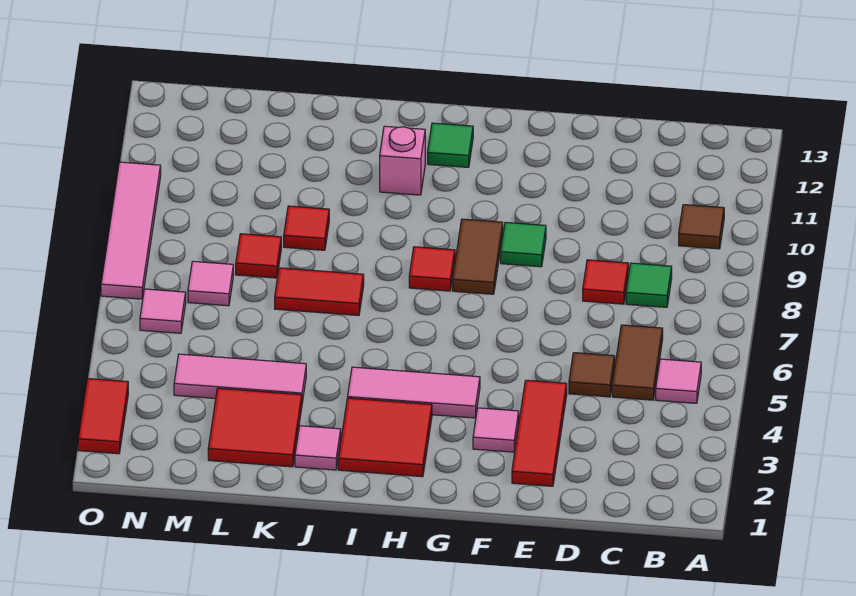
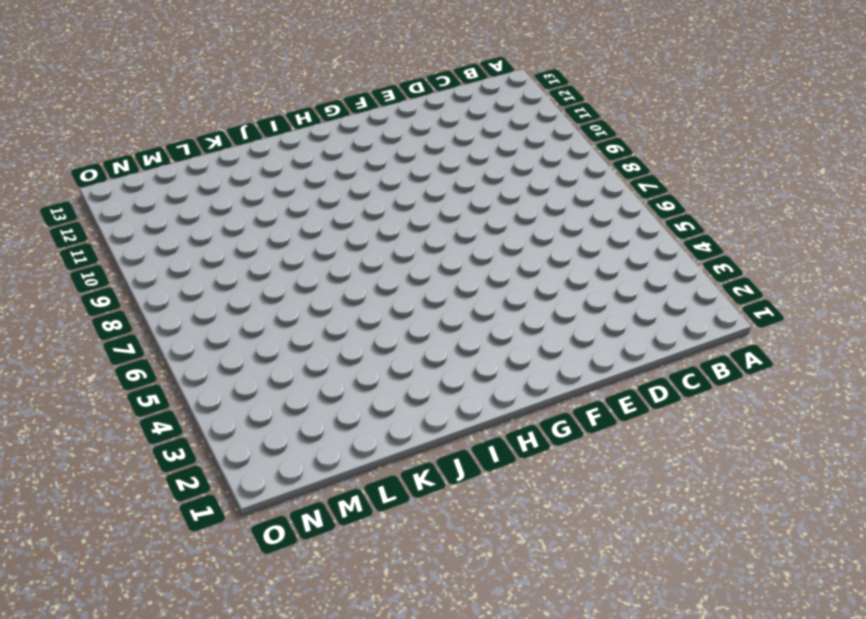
none -> pink tile B5 level 1
none -> brown tile B10 level 1
none -> brown tile C5:C6 level 1

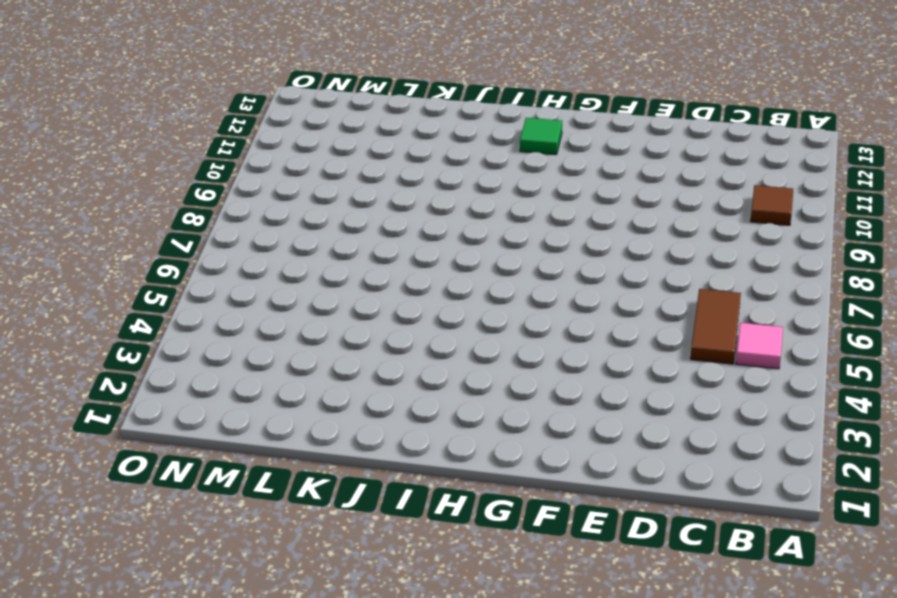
none -> green tile C8 level 1
none -> brown tile D5 level 1
none -> red tile D8 level 1

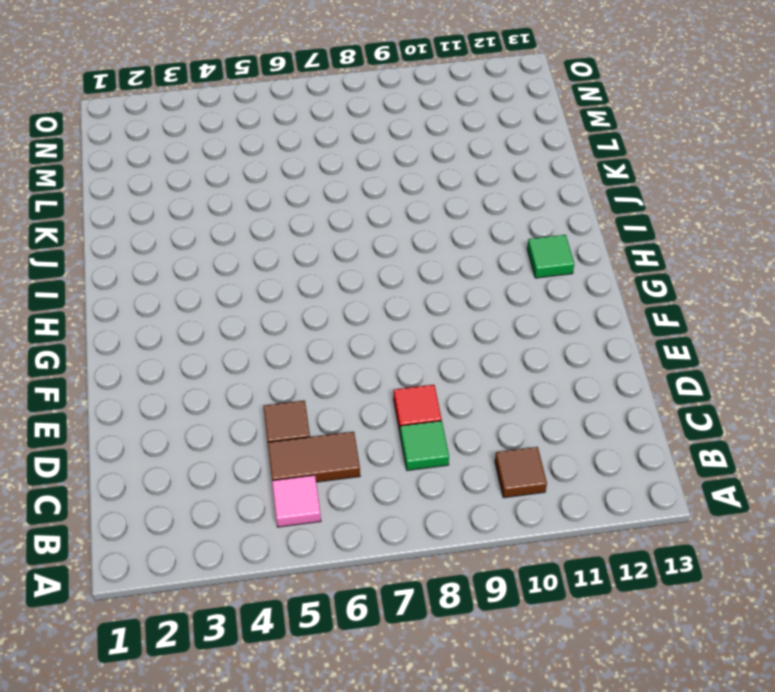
none -> red tile E2:E4 level 1
none -> pink tile F3 level 1
none -> green tile F9 level 1

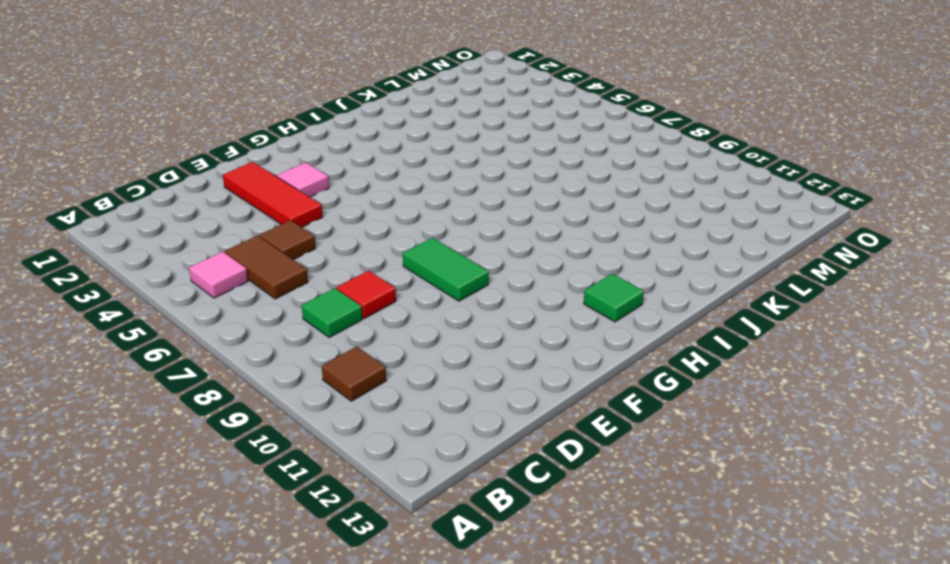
green tile F8:F9 level 1 -> green tile F9 level 1
none -> pink tile G4:I4 level 1
none -> brown tile G8:G9 level 1
none -> red tile H2:I3 level 1

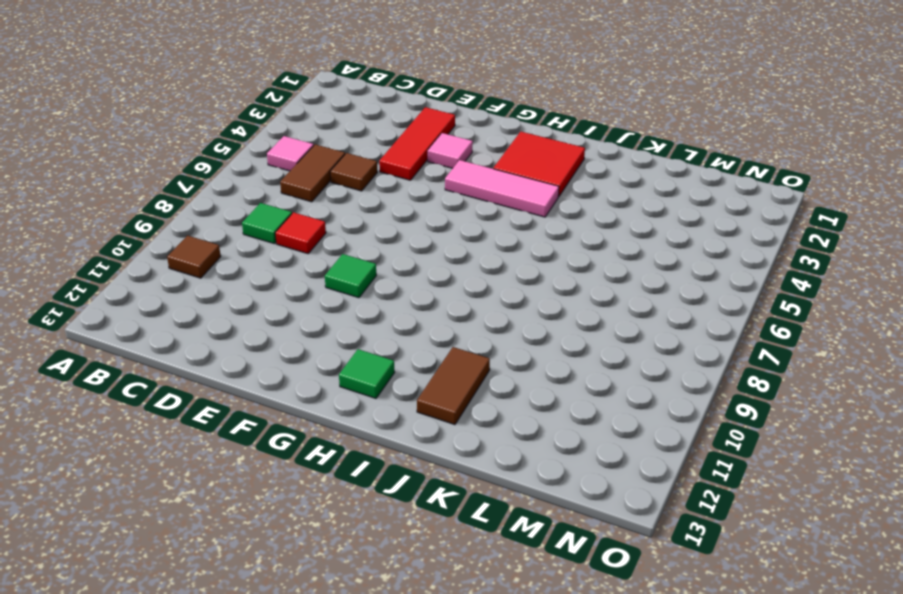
brown tile J11:J12 level 1 -> brown tile G8:G9 level 1
none -> red tile H8 level 1
none -> pink brick I11 level 1
none -> pink tile J2 level 1

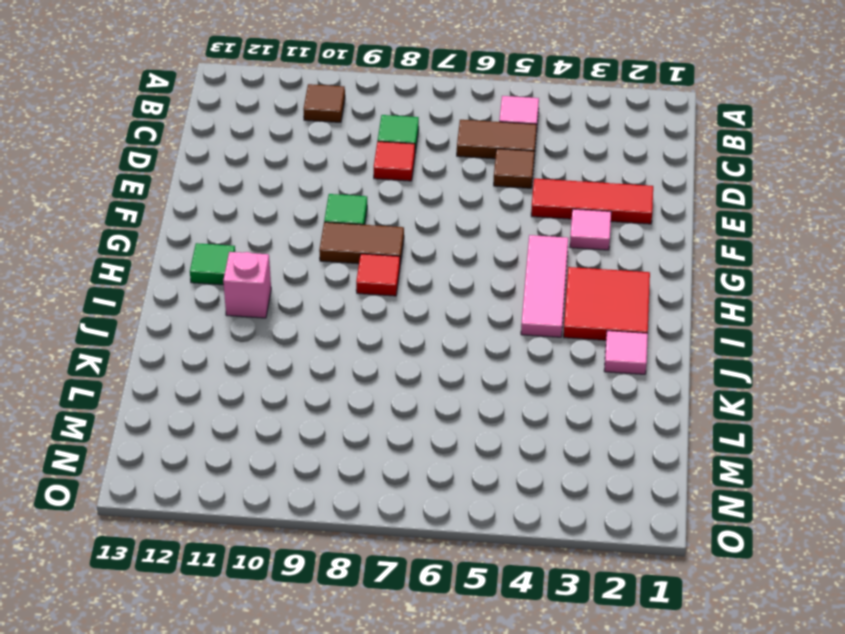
none -> red tile J7:K7 level 1
none -> red tile K2:L3 level 1
none -> pink tile K4:M4 level 1

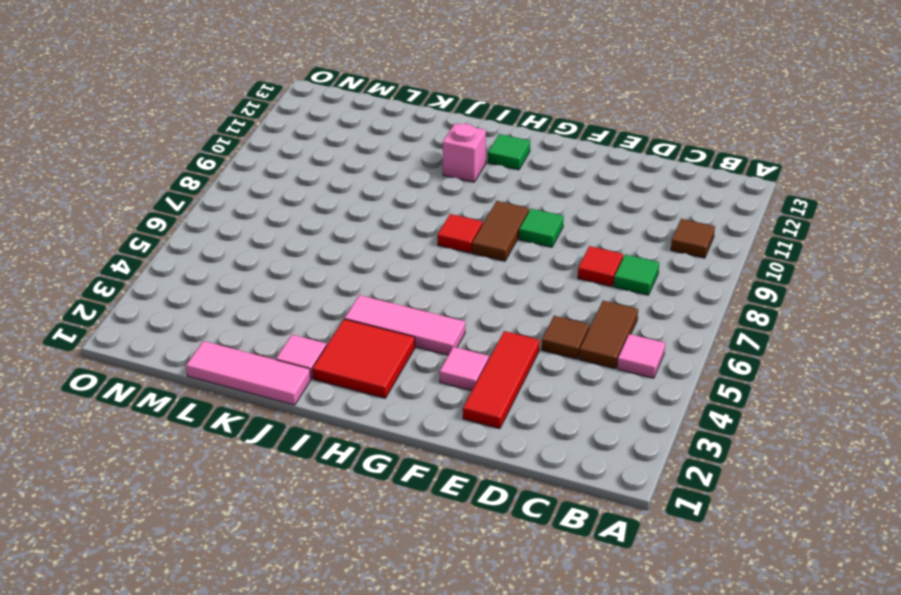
pink tile J1:L1 level 1 -> pink tile K4:M4 level 1
none -> red tile J7:K7 level 1
none -> red tile K2:L3 level 1
none -> red tile K9 level 1

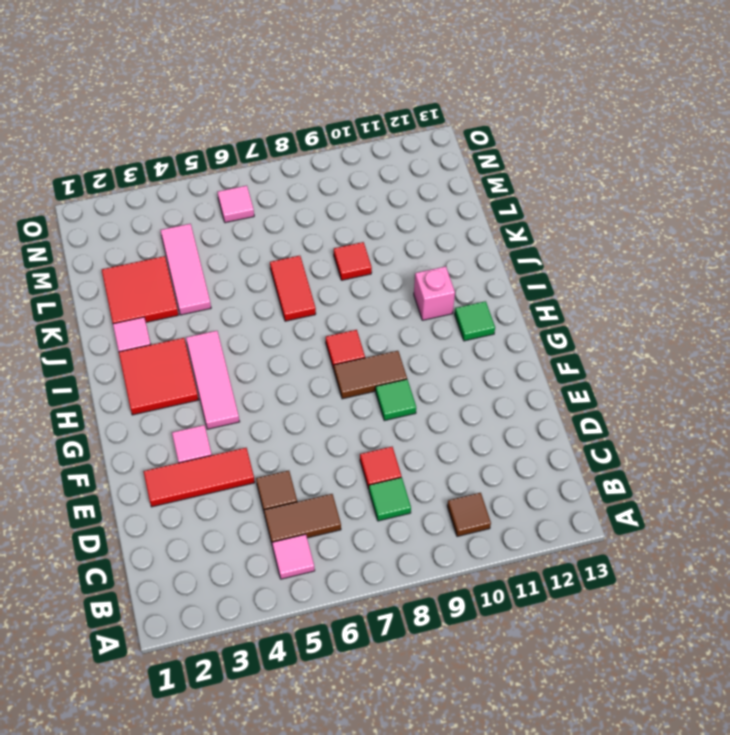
none -> red tile L8 level 1
none -> pink tile M7 level 1
none -> red tile O2:O3 level 1

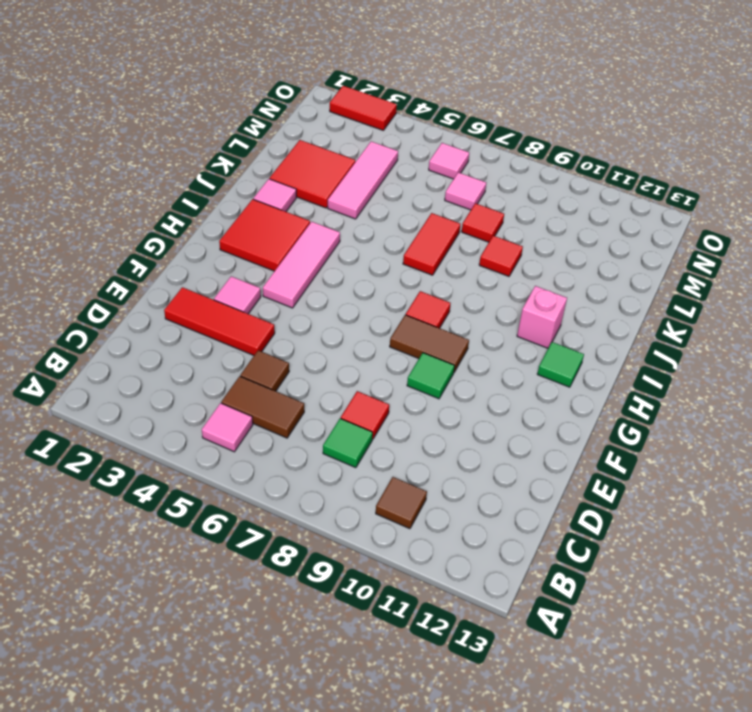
none -> pink tile O7:O10 level 1

